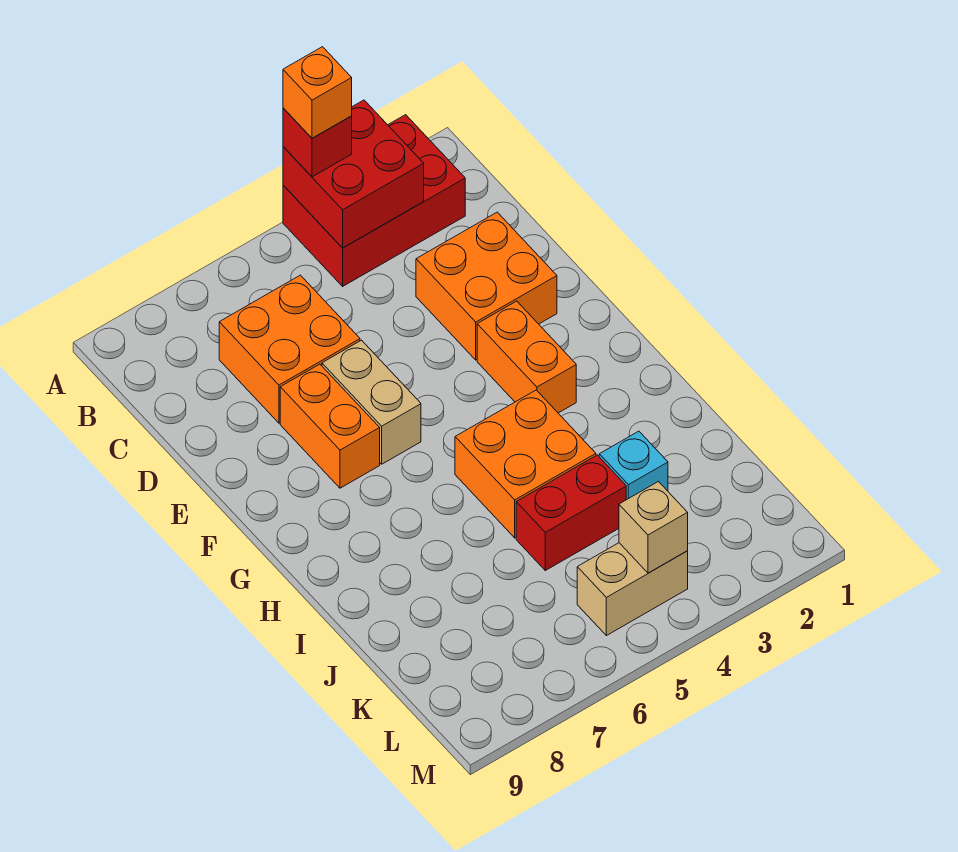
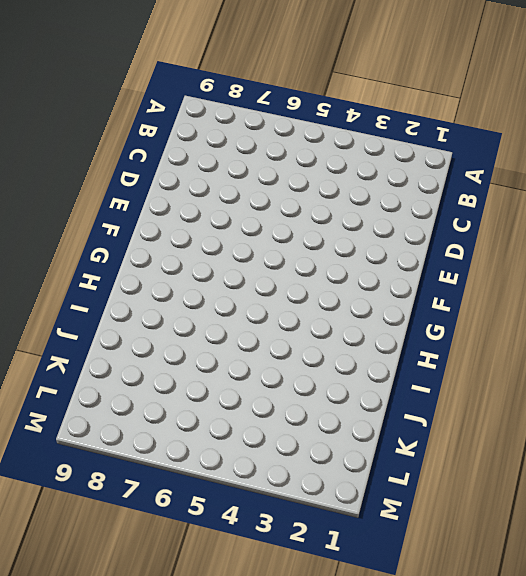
none -> red brick A2:B4 level 1
none -> orange brick C6:D7 level 1
none -> orange brick D2:E3 level 1

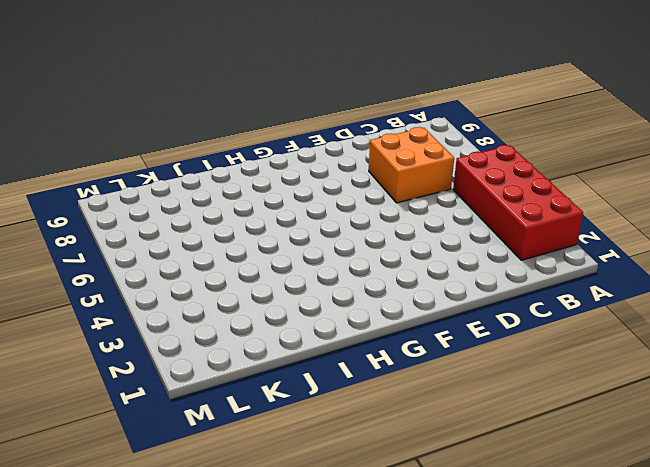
red brick A2:B5 level 1 -> red brick A2:B4 level 1
none -> orange brick D2:E3 level 1
none -> tan brick E6:F6 level 1
none -> orange brick E7:F7 level 1

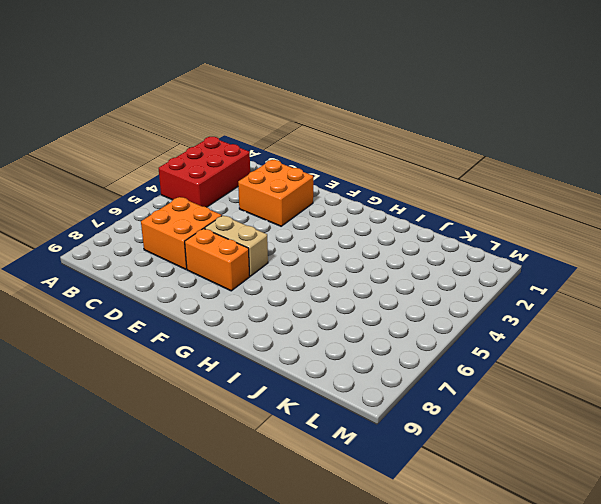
none -> orange brick F3:G3 level 1
none -> orange brick H4:I5 level 1
none -> cyan brick J3 level 1

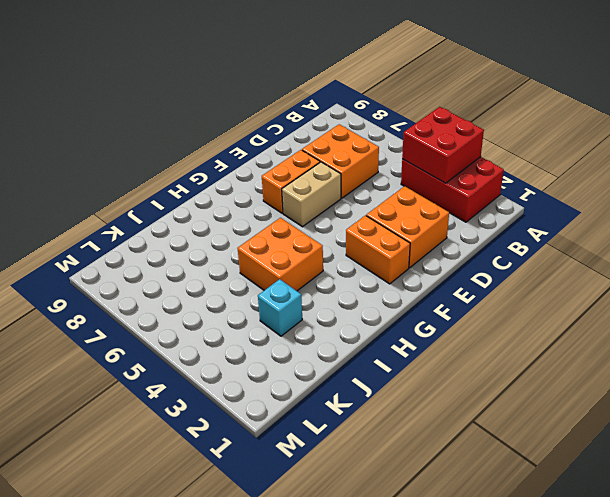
orange brick F2:F3 level 1 -> orange brick F3:G3 level 1
none -> red brick J4:J5 level 1
none -> tan brick L4:L5 level 1
none -> tan brick L4 level 2

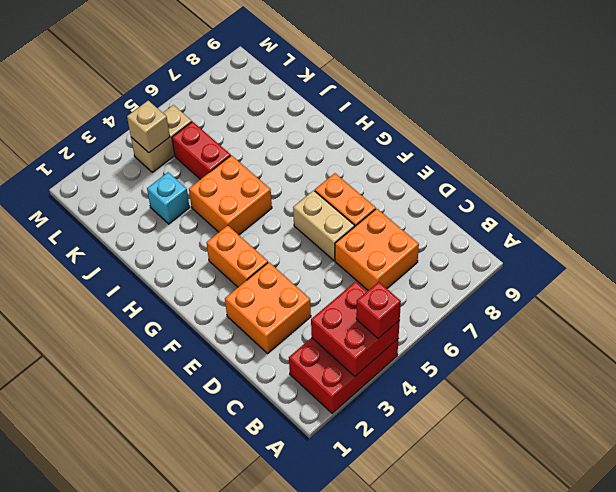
red brick J5:K5 level 1 -> red brick J4:J5 level 1
none -> orange brick A4 level 4

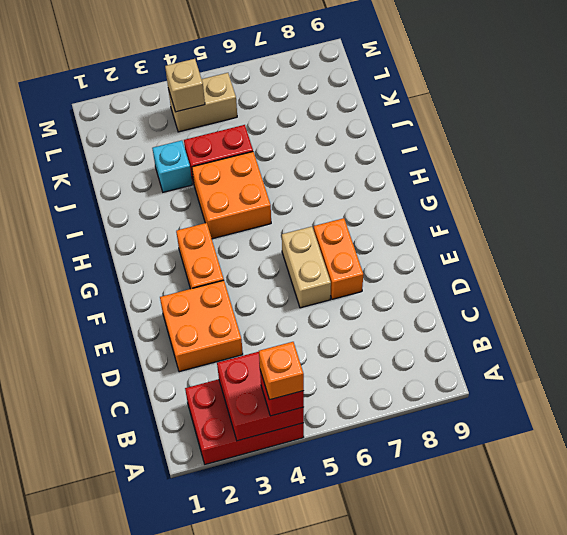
none -> orange brick C6:D7 level 1

